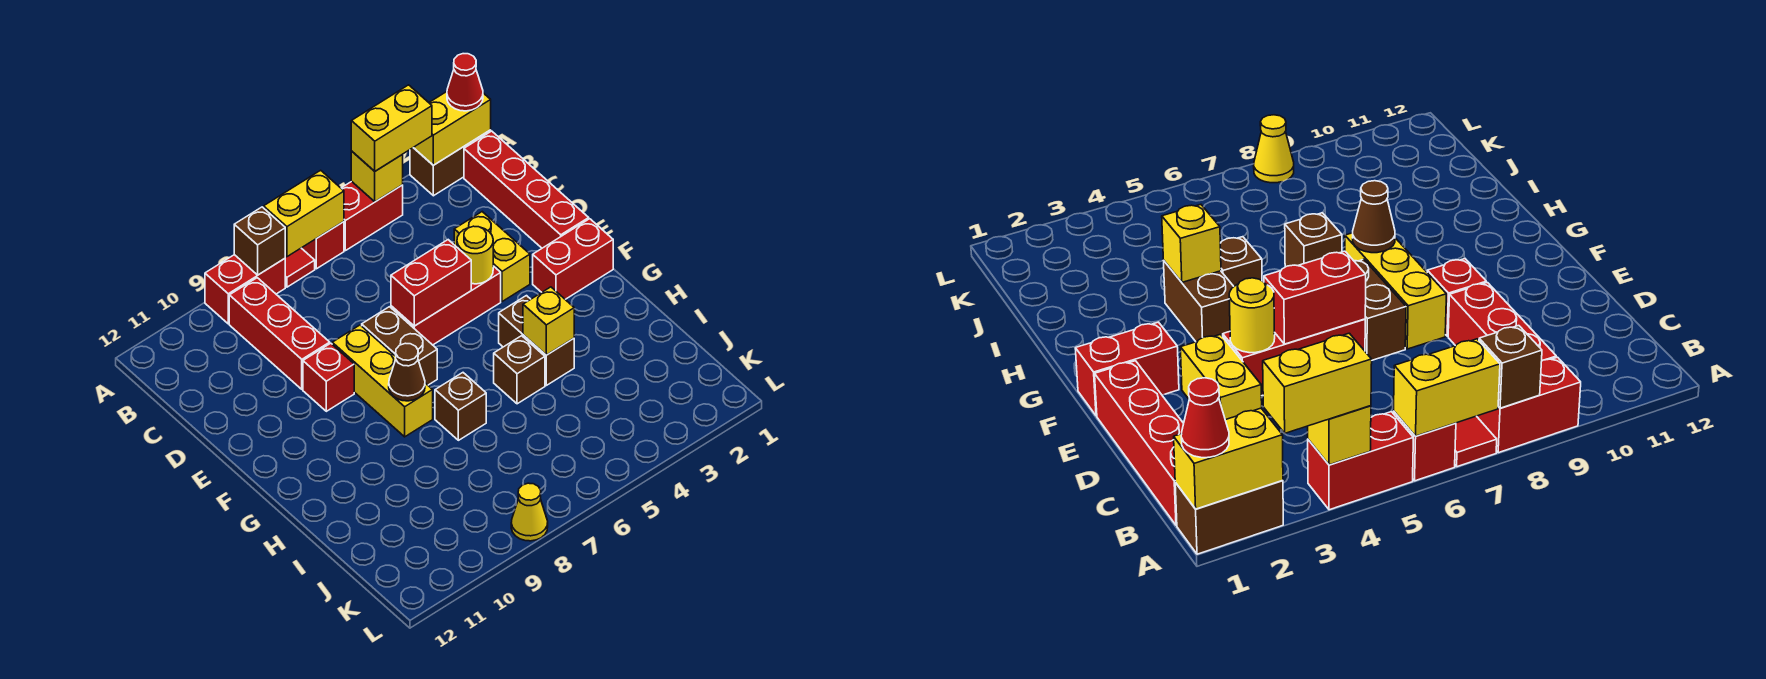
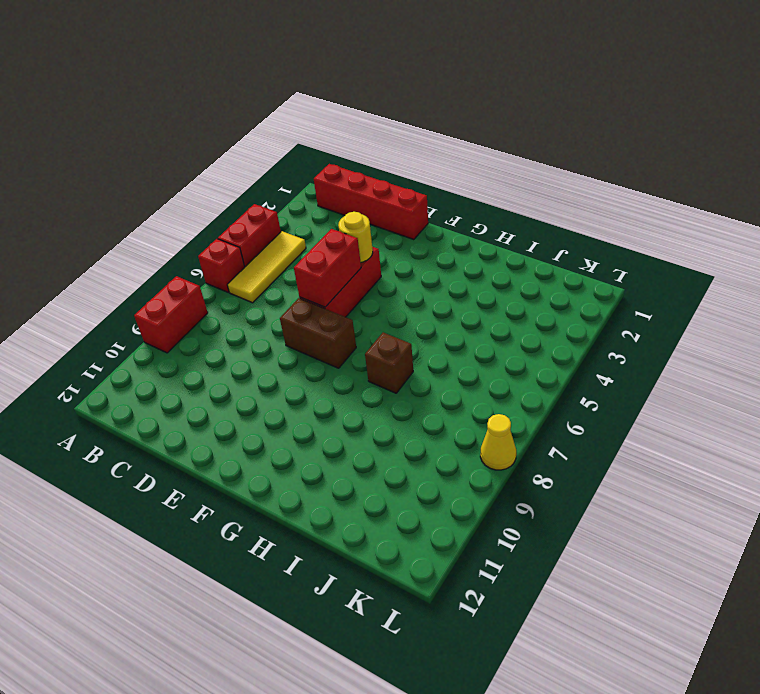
yellow tile B4:B6 level 1 -> none
none -> brown brick A1:A2 level 1
none -> red tile A7 level 1
none -> red brick B9:D9 level 1

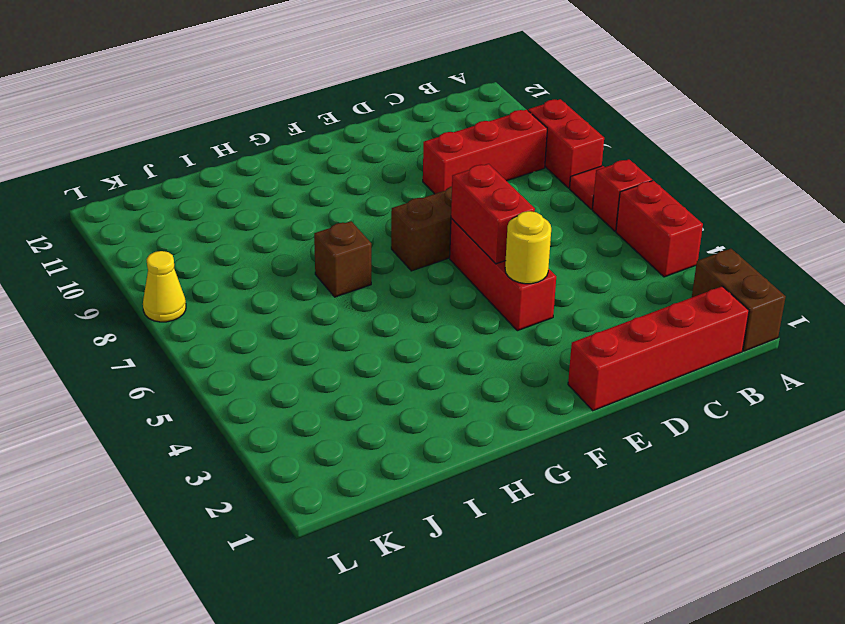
none -> yellow brick D3:E3 level 1
none -> yellow brick E8:G8 level 1
none -> red brick E9 level 1

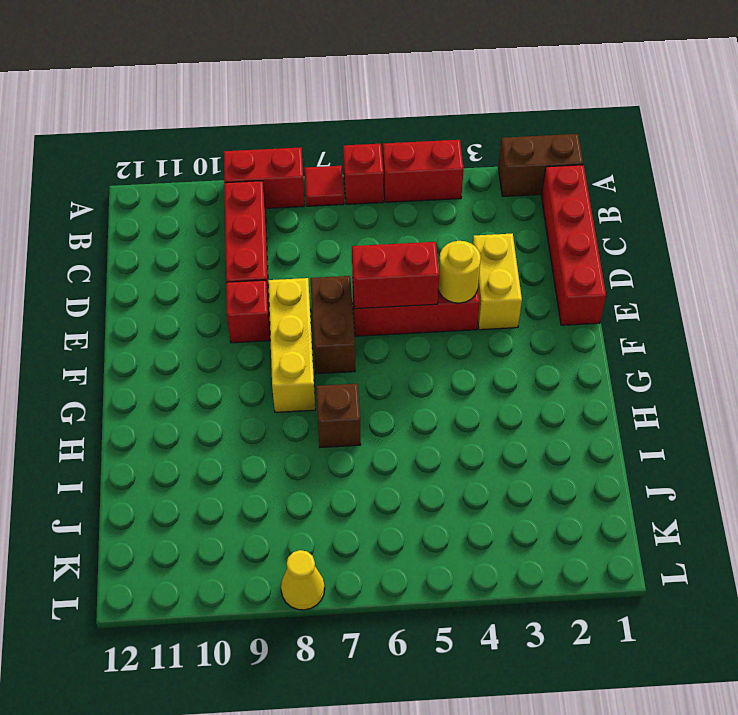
none -> red brick F1:F2 level 1
none -> brown brick G4:H4 level 1
none -> brown brick H5 level 1

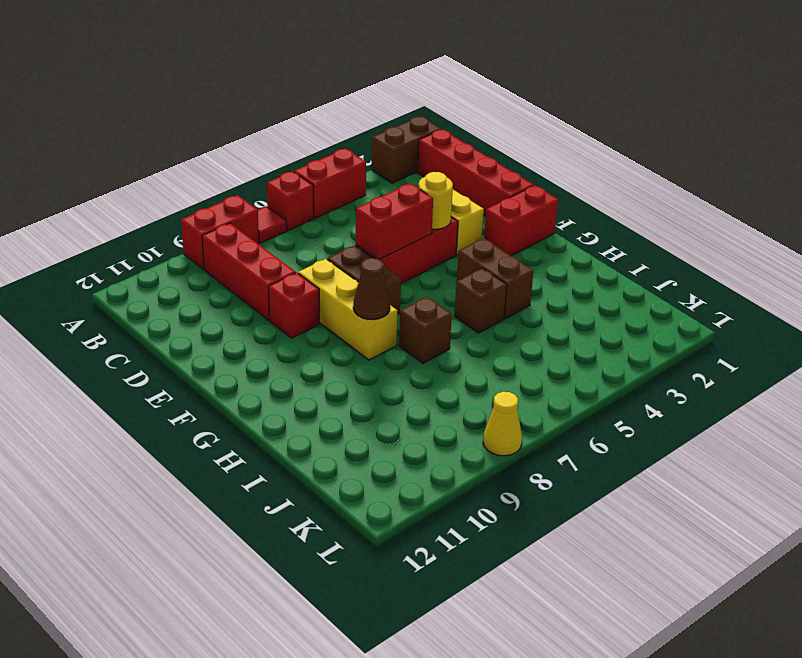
none -> yellow brick A1:A2 level 2
none -> yellow brick A4 level 2
none -> yellow brick A6:A7 level 2

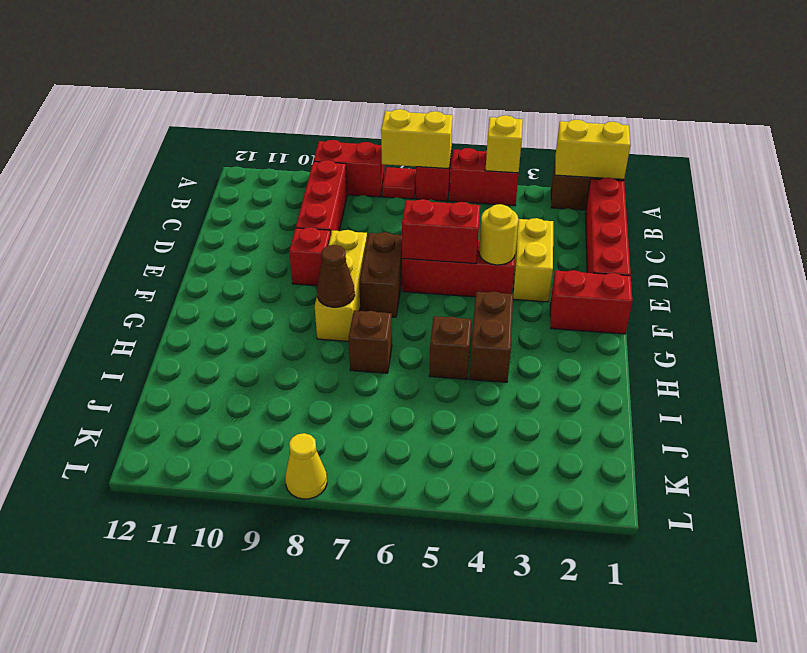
none -> brown brick A8 level 2
none -> yellow brick H4 level 2
none -> red cone A1 level 3

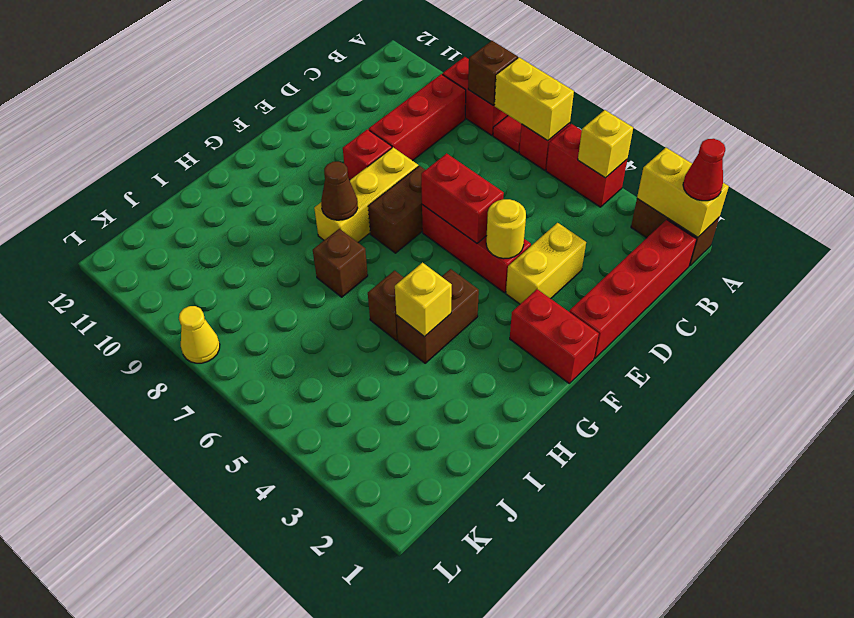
none -> yellow brick A3:A4 level 3

